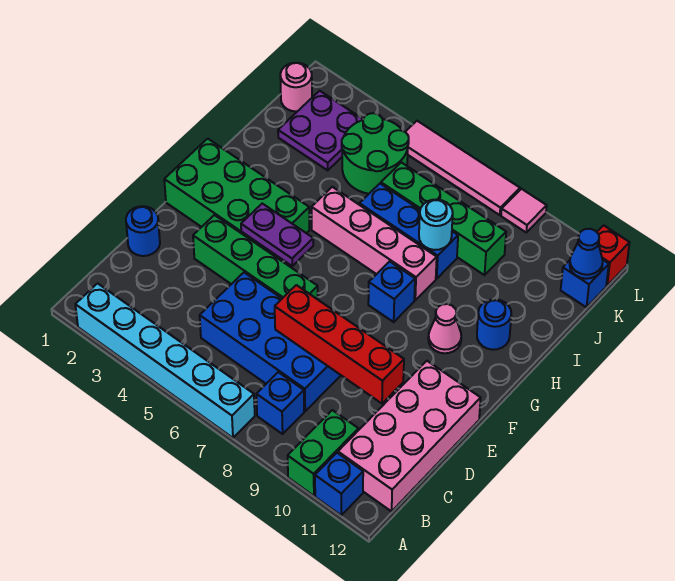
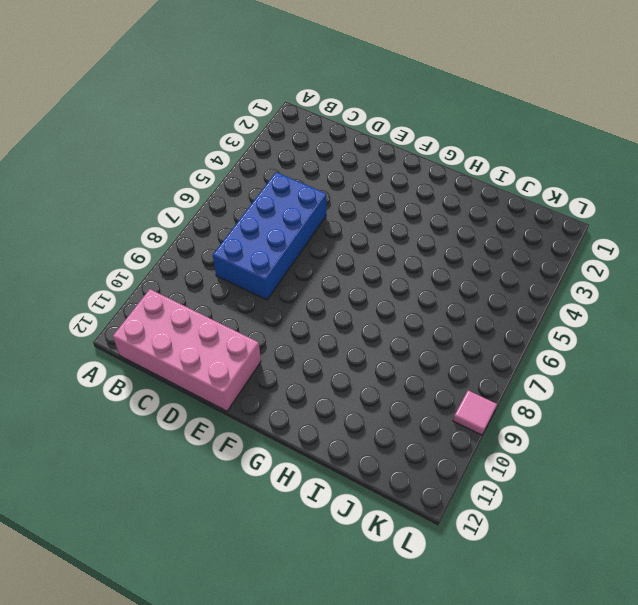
none -> cyan brick A2:A7 level 1
none -> green brick A10:B10 level 1
none -> blue brick A11 level 1

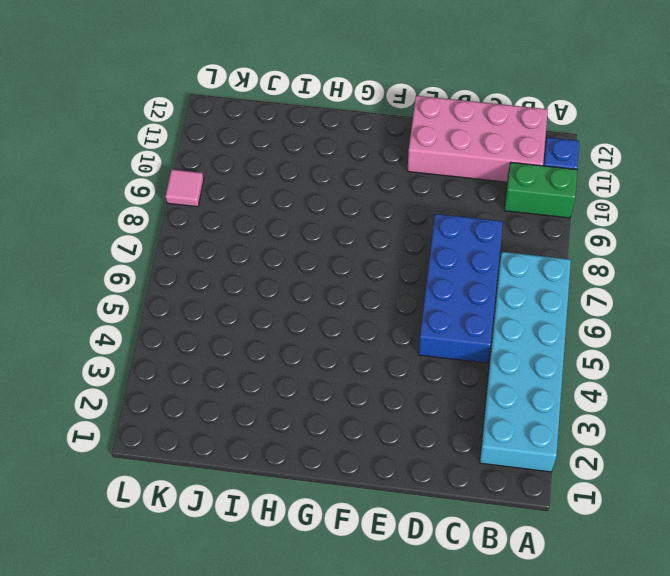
cyan brick A2:B7 level 1 -> cyan brick A2:A7 level 1
none -> blue brick B8 level 1
none -> blue round brick D1 level 1
none -> green brick E3:E6 level 1

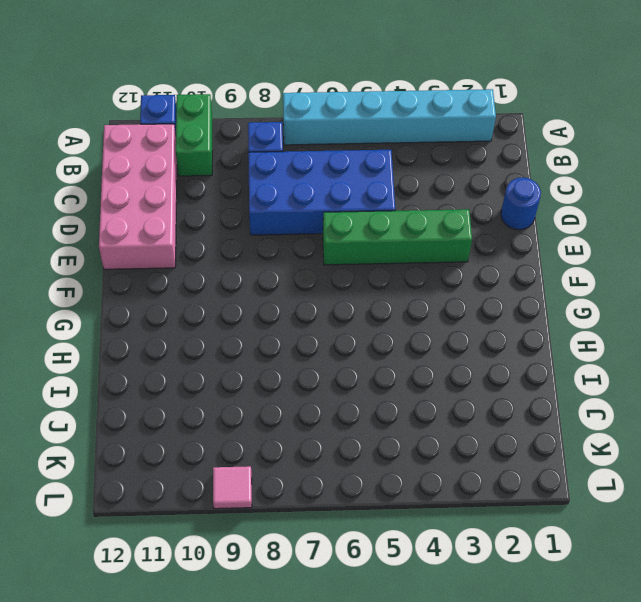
none -> green brick F1:G4 level 1
none -> blue brick G8 level 1
none -> pink cone G10 level 1

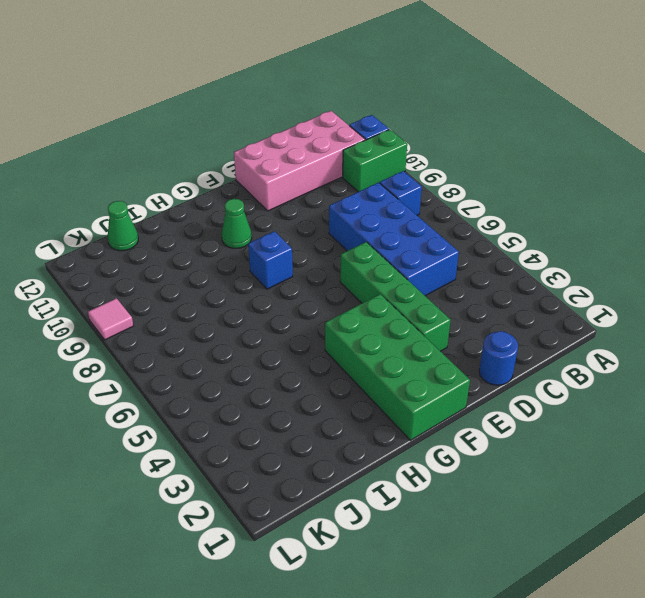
green cone G10 level 1 -> pink cone G10 level 1
green cone J12 level 1 -> none
none -> cyan brick A2:A7 level 1
none -> pink brick H5:H8 level 1
none -> blue round brick H11 level 1

